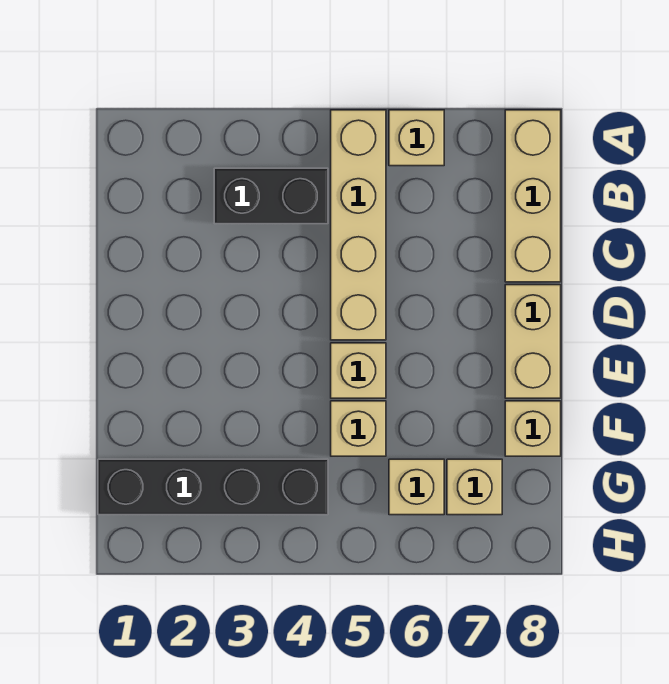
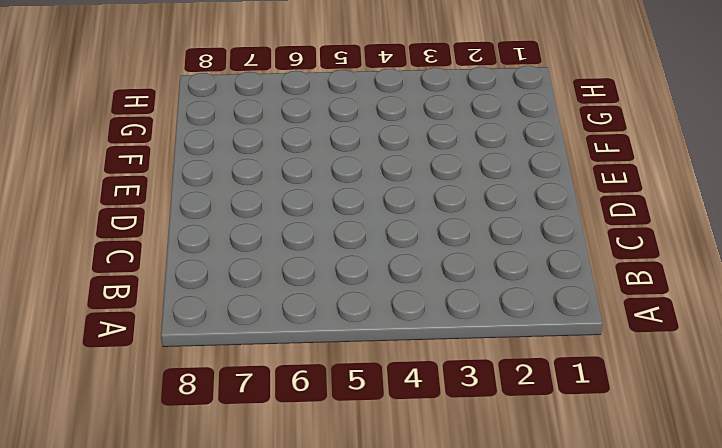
none -> tan brick A5:D5 level 1
none -> tan brick A6 level 1

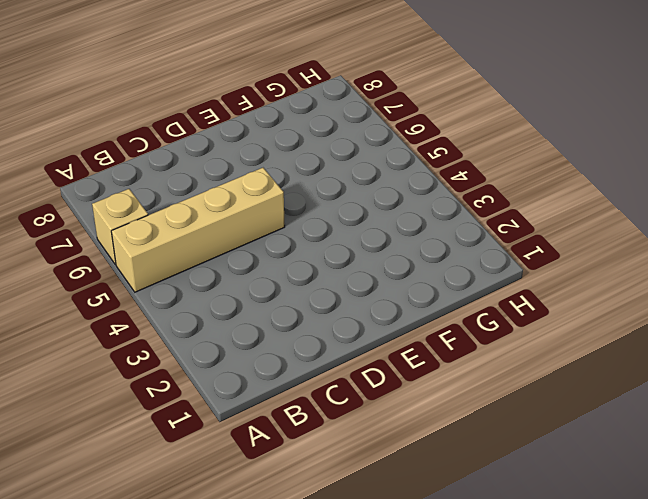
none -> tan brick A8:C8 level 1
none -> black brick B3:B4 level 1

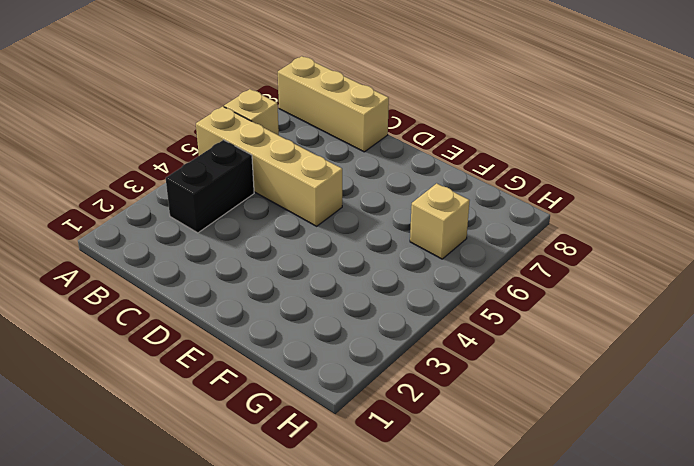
none -> tan brick D8:E8 level 1
none -> tan brick E5 level 1

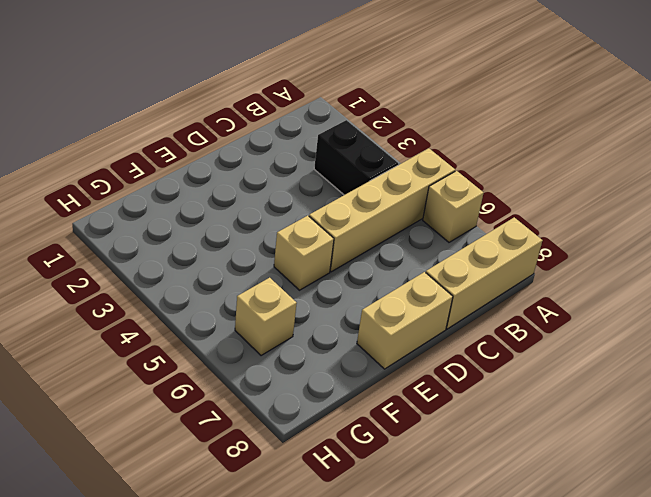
none -> tan brick F5 level 1
none -> tan brick F8 level 1

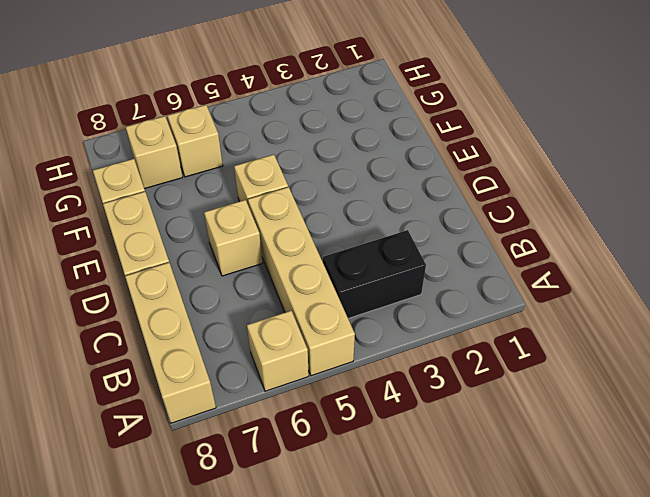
tan brick D6 level 1 -> tan brick F5 level 1
none -> black brick G1:G4 level 1

